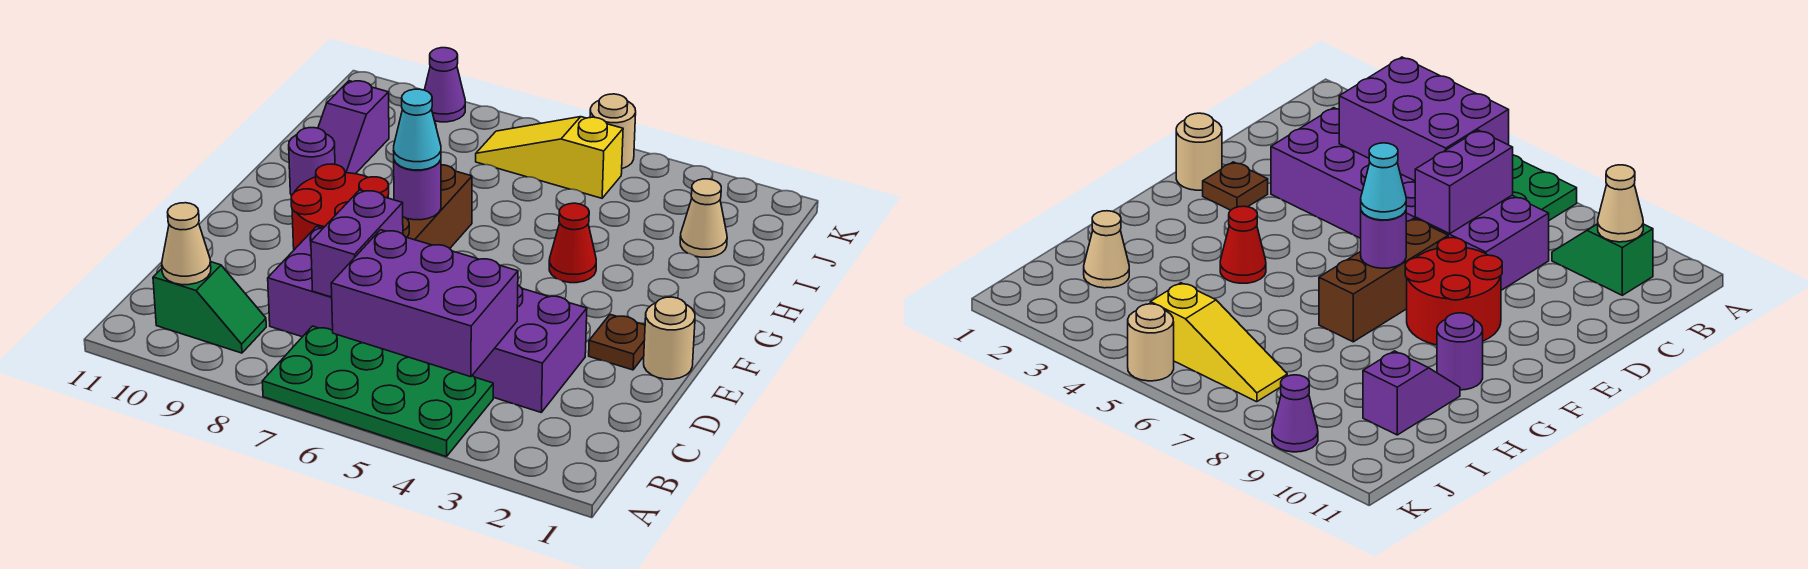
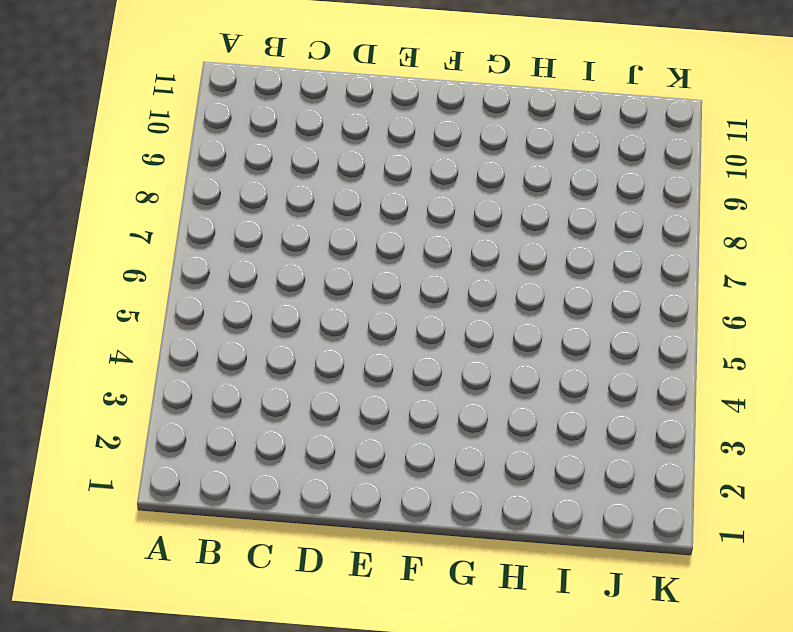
none -> green plate A4:B7 level 1
none -> green slope B9:B10 level 1 top 10
none -> purple brick C3:D8 level 1

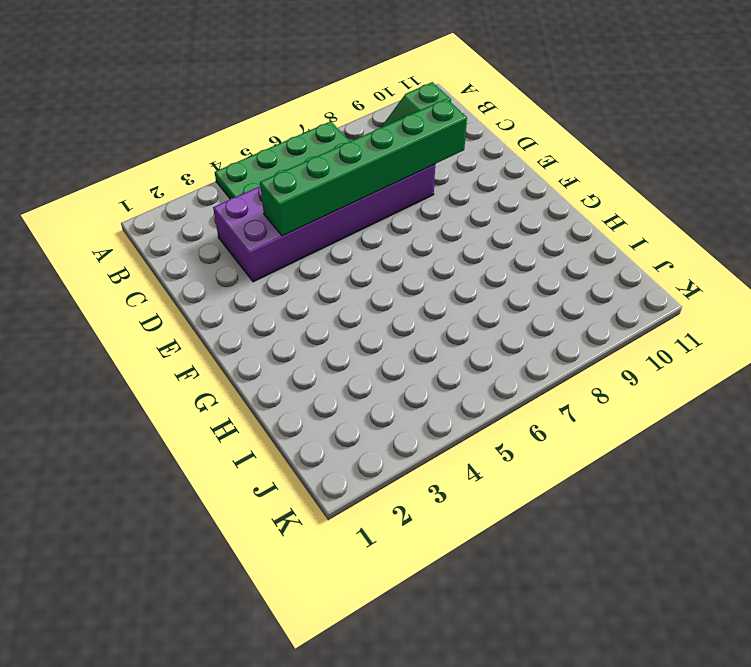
green brick D4:D9 level 2 -> purple brick C7:D7 level 2
none -> tan round brick E1 level 1
none -> brown plate E2 level 1
none -> brown brick E7:G7 level 1

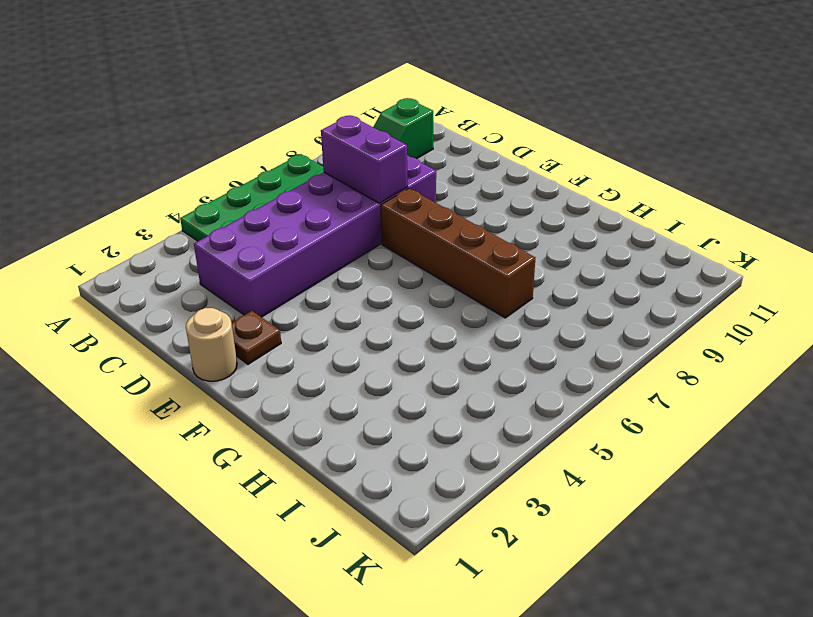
brown brick E7:H7 level 1 -> brown brick E7:G7 level 1
none -> red round brick E8:F9 level 1
none -> red cone G4 level 1
none -> purple round brick G10 level 1

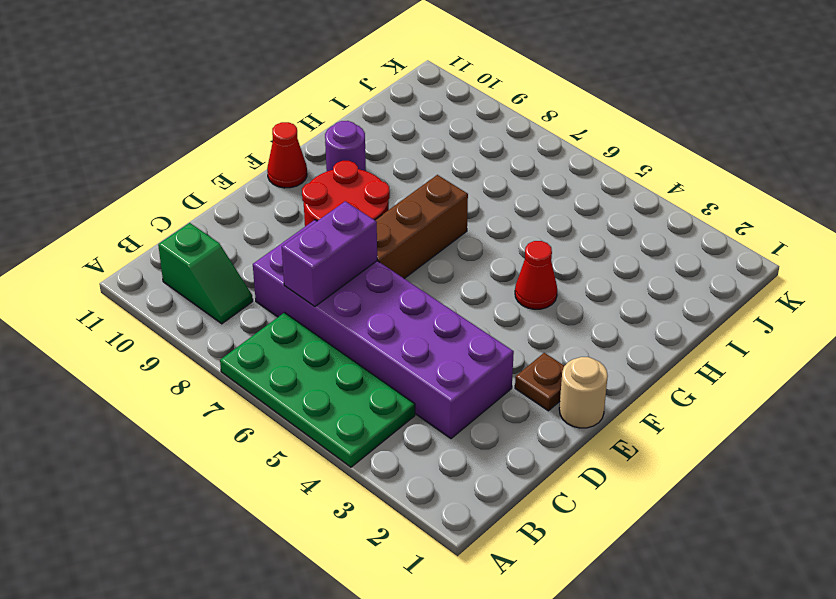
red cone F11 level 1 -> none
none -> purple slope H10:I10 level 1 top I
none -> tan cone I2 level 1
none -> yellow slope J5:J7 level 1 top 5

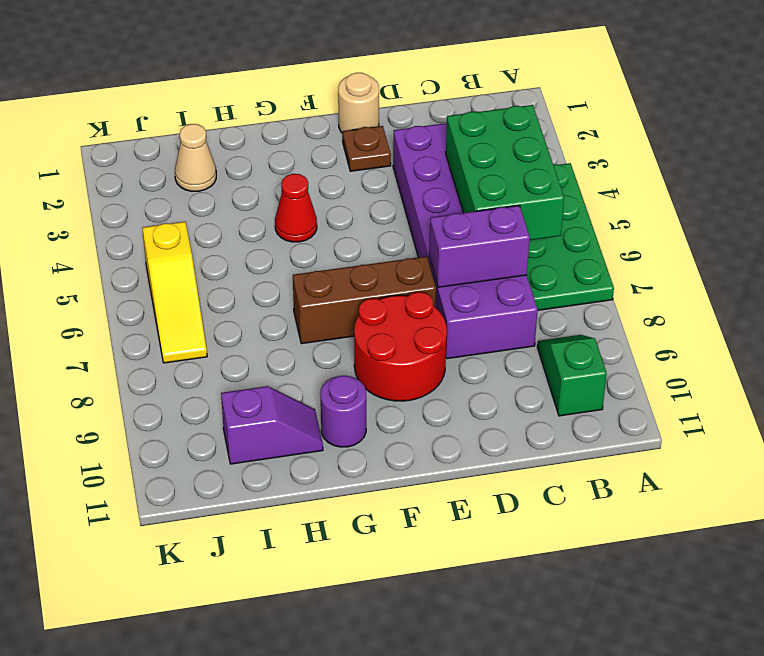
green brick B4:C6 level 2 -> purple brick B4:C6 level 2
none -> tan round brick K5 level 1
none -> purple cone K9 level 1
none -> tan cone B10 level 2

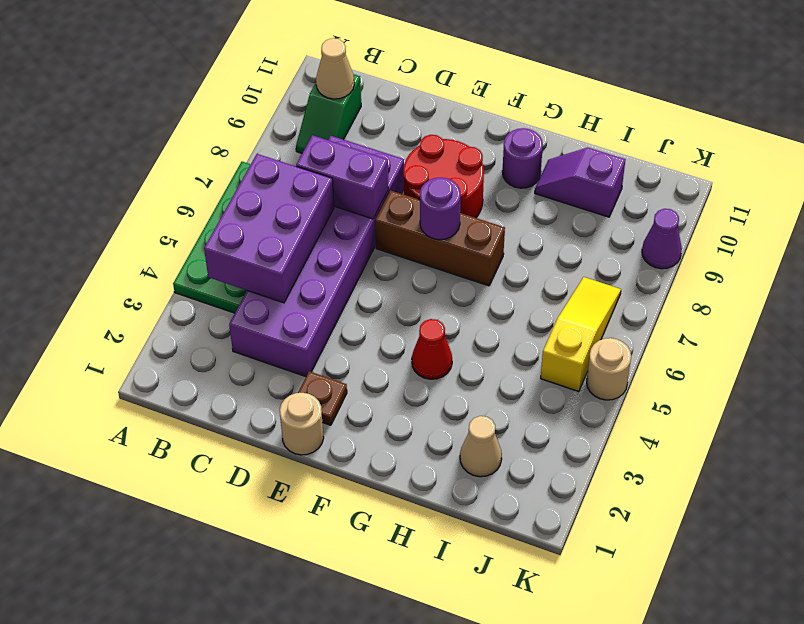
none -> cyan cone F7 level 3

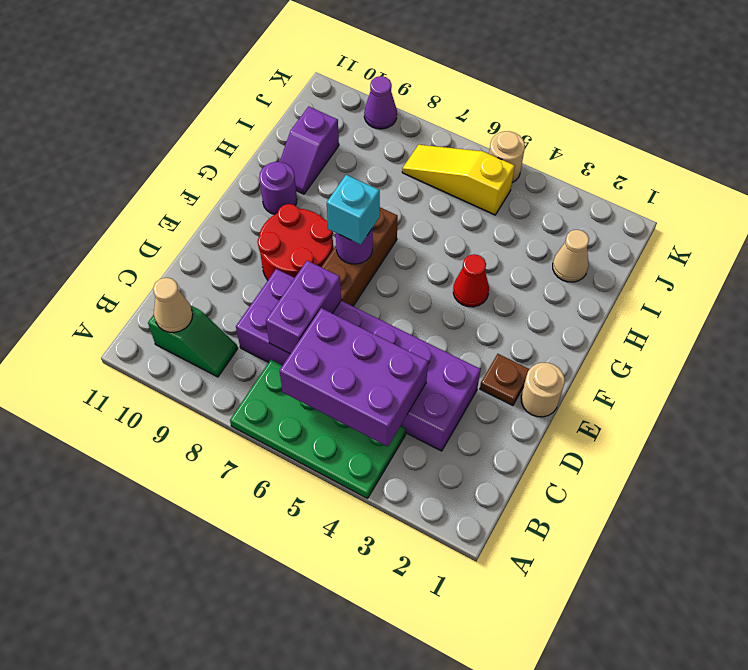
cyan brick F7 level 3 -> cyan cone F7 level 3

